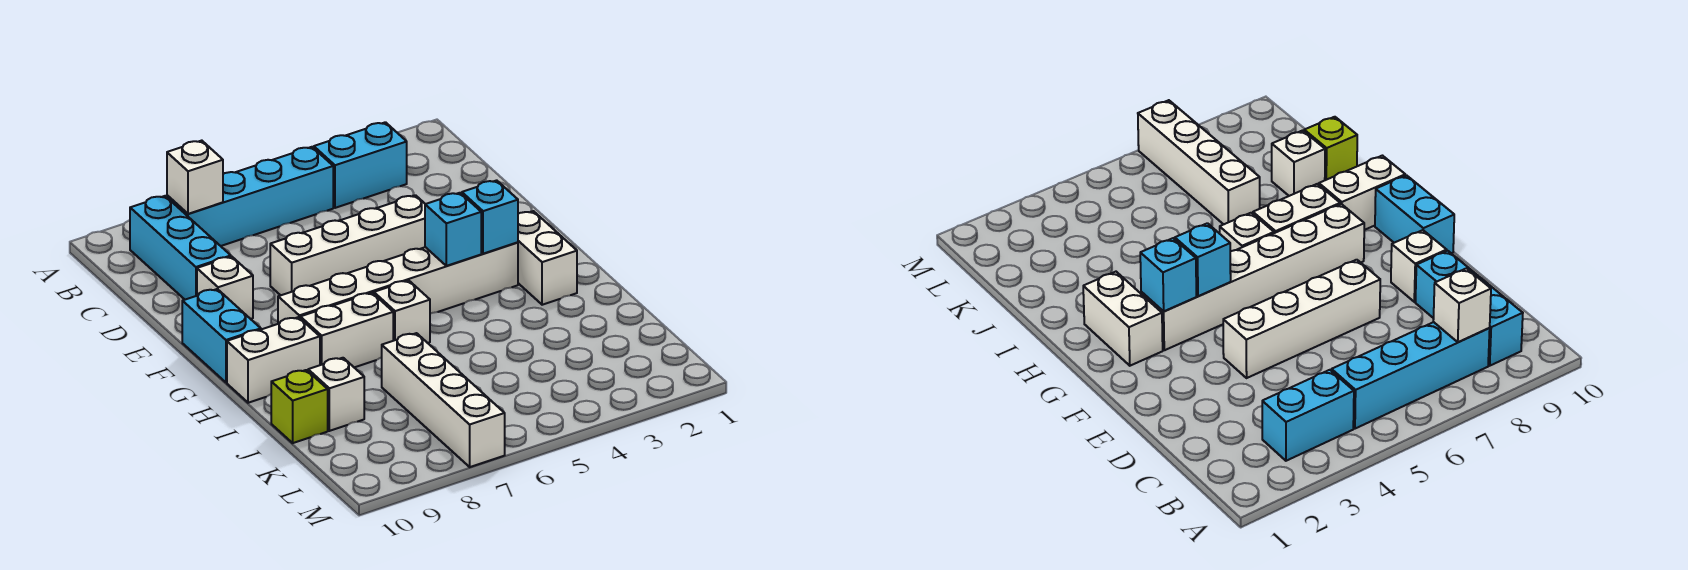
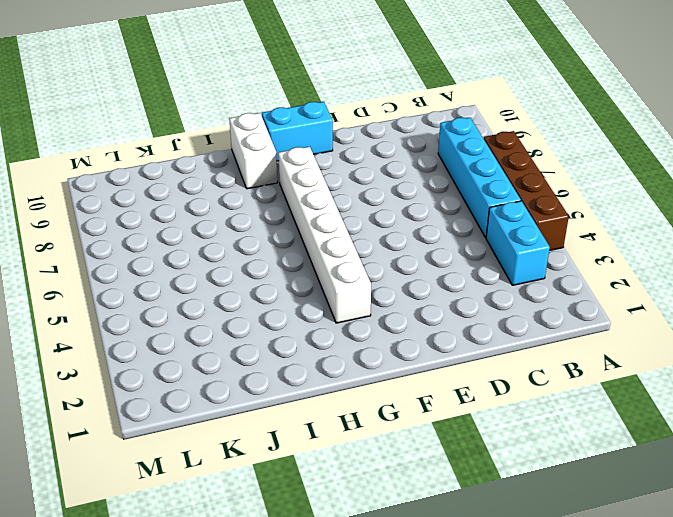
brown brick A4:A7 level 1 -> none
none -> cyan brick B9:D9 level 1
none -> white brick E4:E7 level 1
none -> white brick E9 level 1

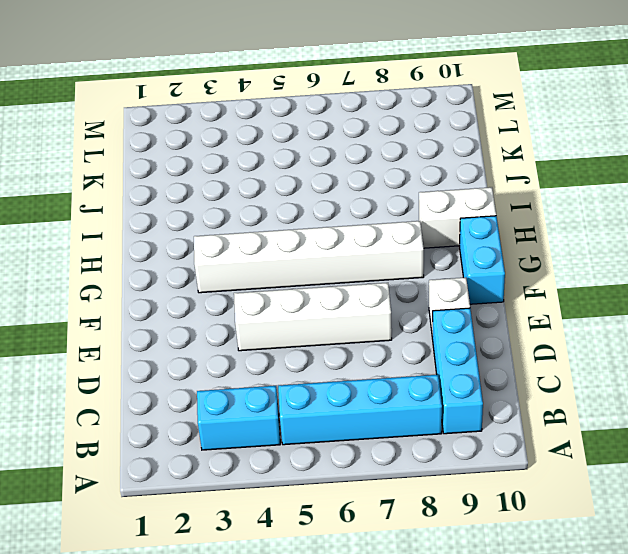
none -> white brick G2:H2 level 1
none -> white brick H6 level 1
none -> white brick H7:H8 level 1

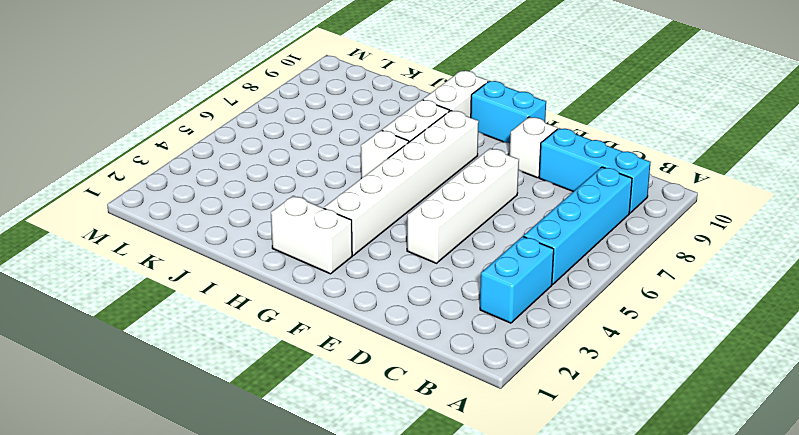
none -> white brick J7:M7 level 1
none -> white brick J9 level 1
none -> lime brick J10 level 1

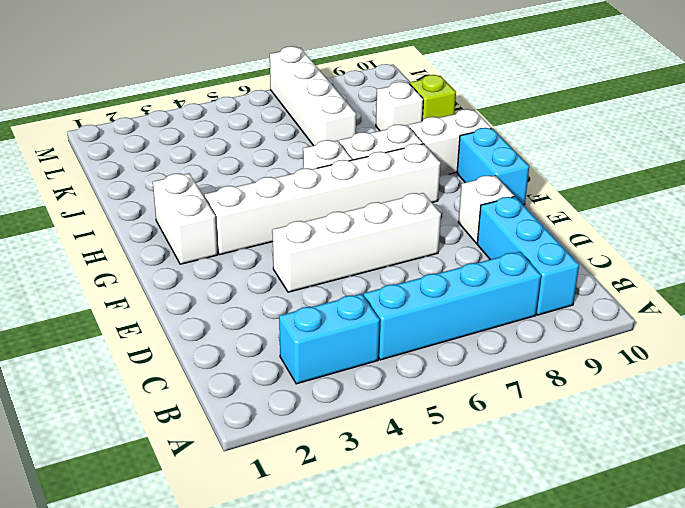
none -> white brick B8 level 2
none -> cyan brick G3 level 2
none -> cyan brick G4 level 2

